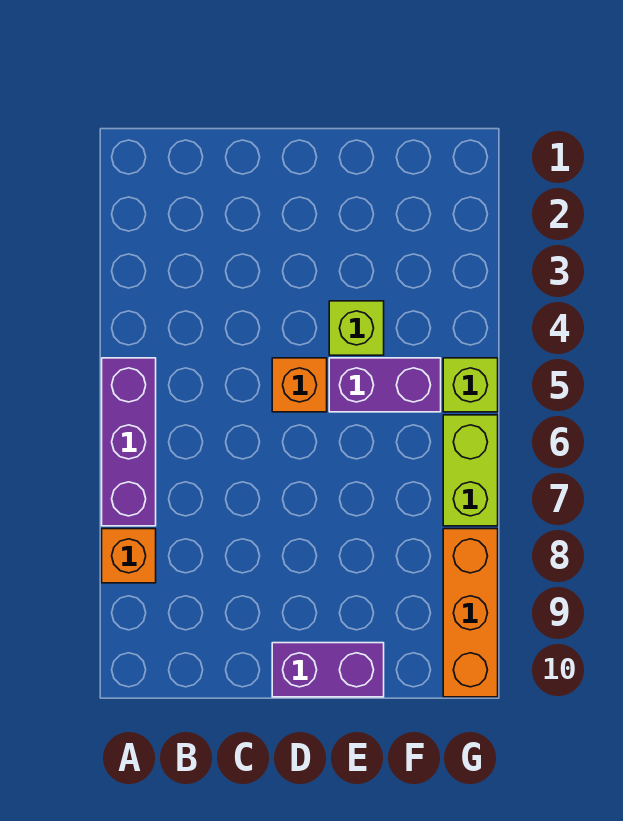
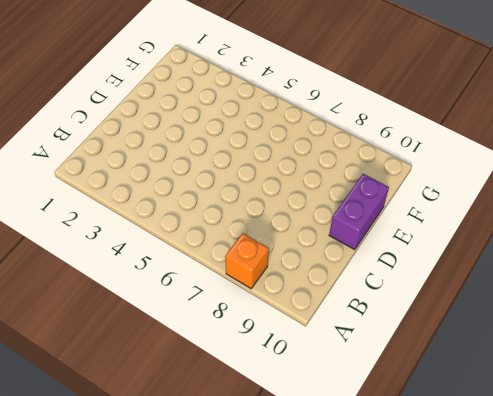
none -> purple brick A5:A7 level 1
none -> orange brick D5 level 1

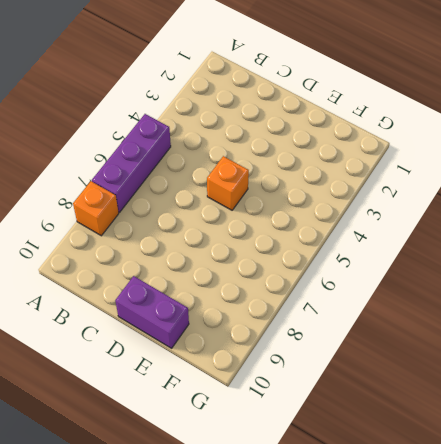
none -> lime brick E4 level 1
none -> purple brick E5:F5 level 1

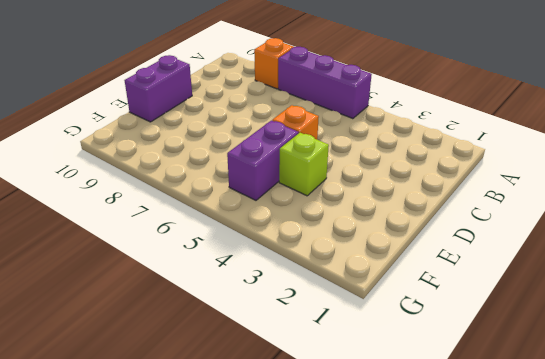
none -> lime brick G5 level 1
none -> lime brick G6:G7 level 1

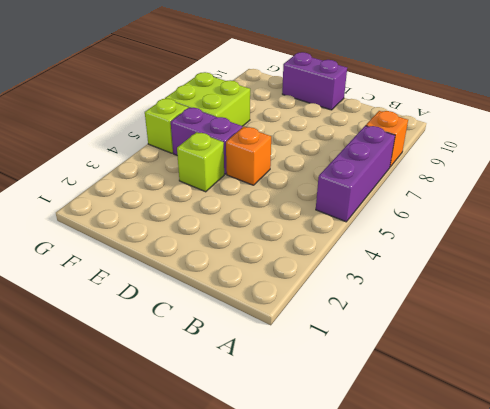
lime brick F6:G7 level 1 -> lime brick G6:G7 level 1
none -> orange brick G8:G10 level 1

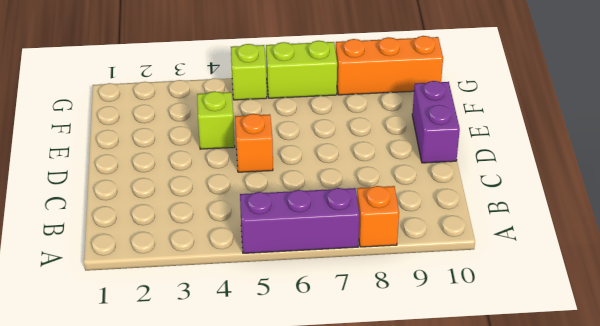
none -> purple brick E5:F5 level 1

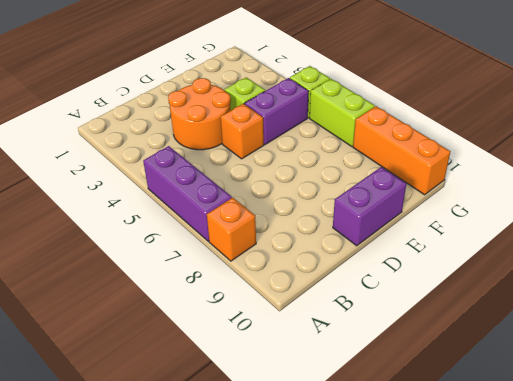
orange round brick C3:D4 level 1 -> none

